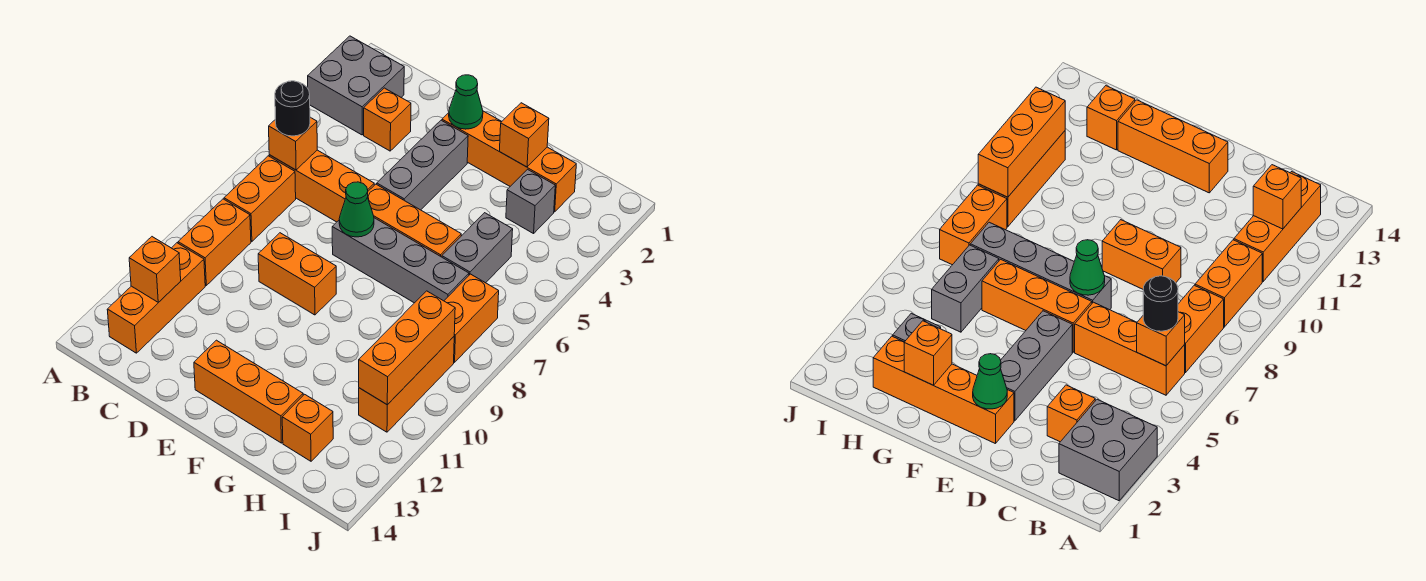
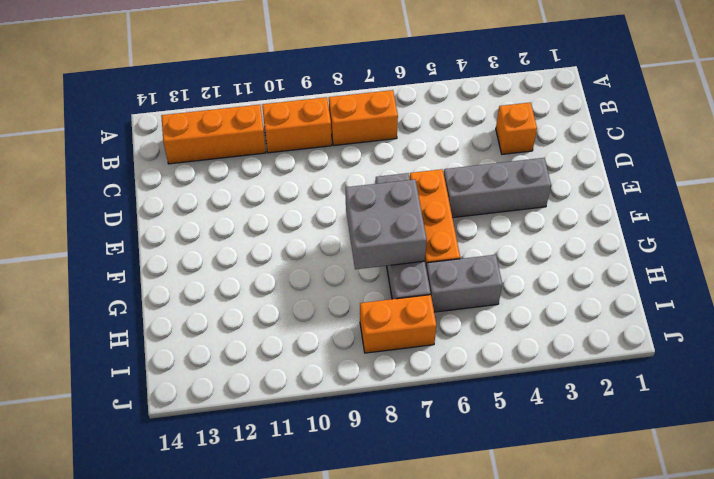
grey brick F7:G8 level 2 -> grey brick A2:B3 level 1
none -> orange brick B6:D6 level 1
none -> orange brick D9:E9 level 1
none -> orange brick E2:H2 level 1

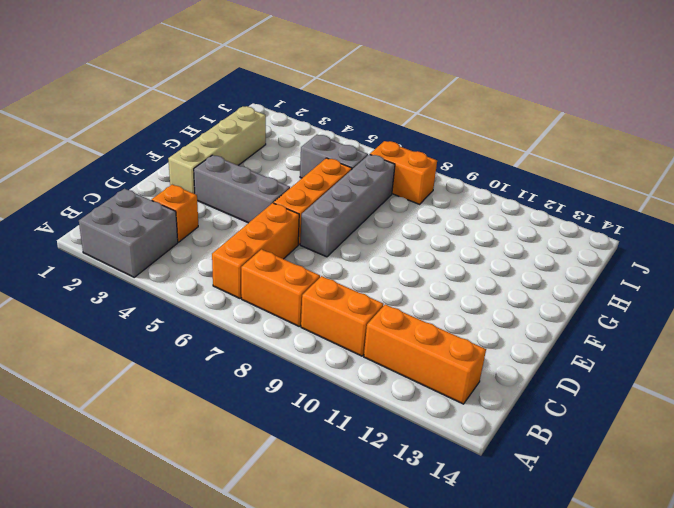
tan brick E2:H2 level 1 -> orange brick E2:H2 level 1
none -> orange brick D9:E9 level 1
none -> orange brick E13:G13 level 1
none -> grey brick H3 level 1

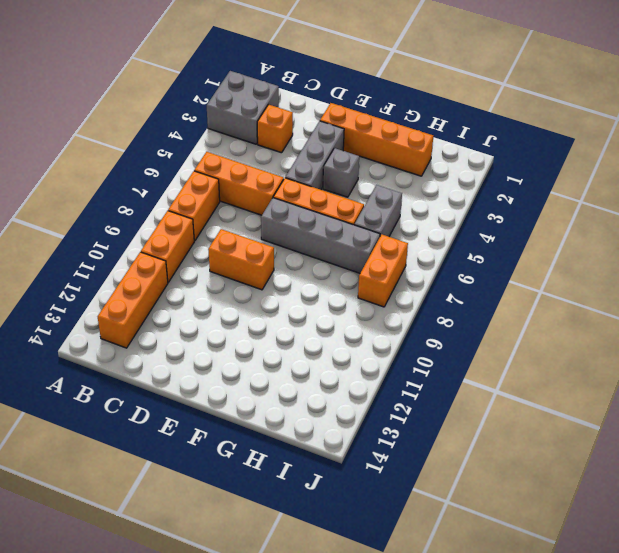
grey brick F4 level 1 -> grey brick H3 level 1
none -> orange brick E13:G13 level 1
none -> orange brick H13 level 1
none -> orange brick I9:I11 level 1

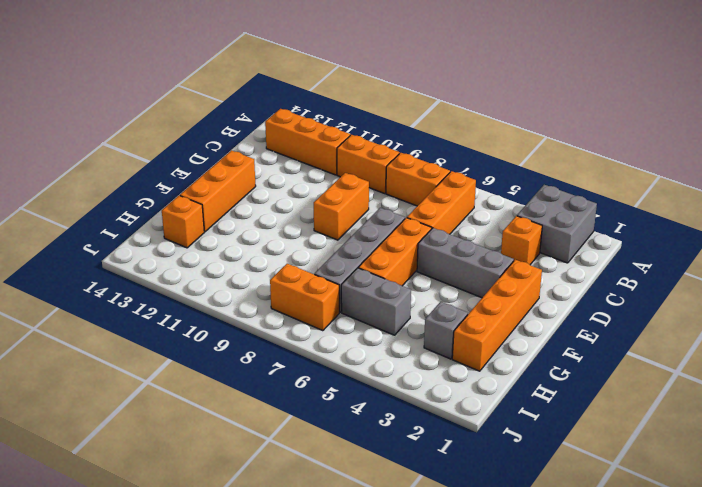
none -> orange brick I9:I11 level 1
none -> orange brick B6 level 2
none -> orange brick B12 level 2

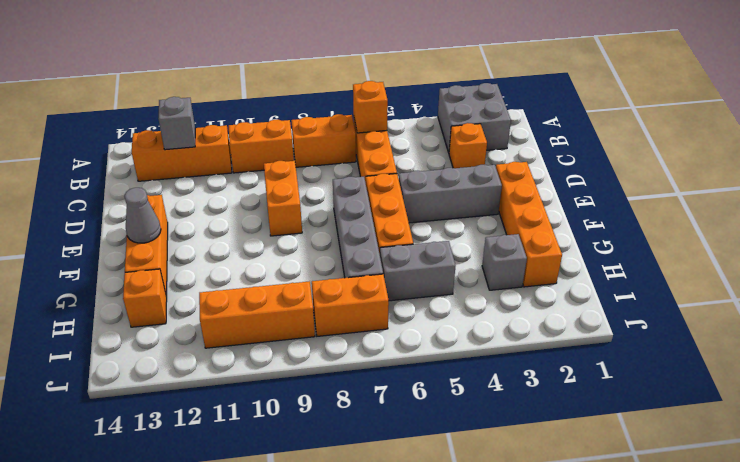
grey brick B12 level 2 -> orange brick B12 level 2
grey cone F13 level 2 -> none
none -> green cone E2 level 2
none -> green cone E7 level 2
none -> orange brick G2 level 2

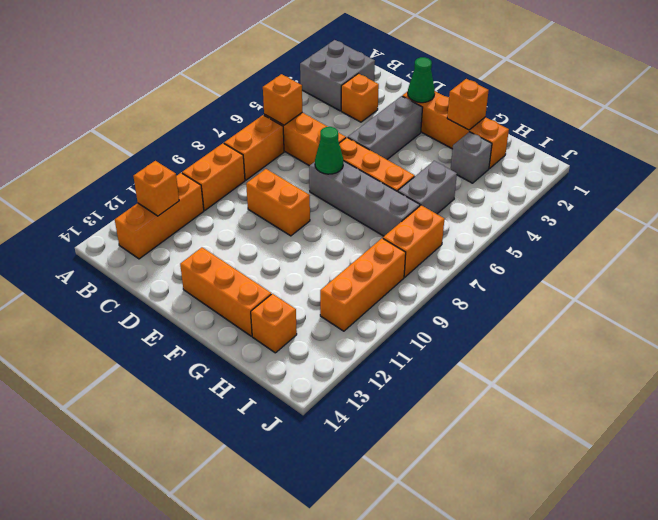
none -> orange brick I9:I11 level 2
none -> black round brick B6 level 3

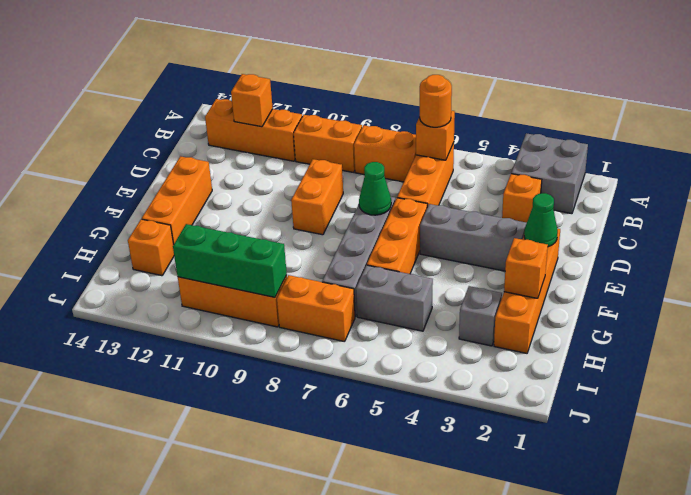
orange round brick B6 level 3 -> black round brick B6 level 3
green brick I9:I11 level 2 -> orange brick I9:I11 level 2

